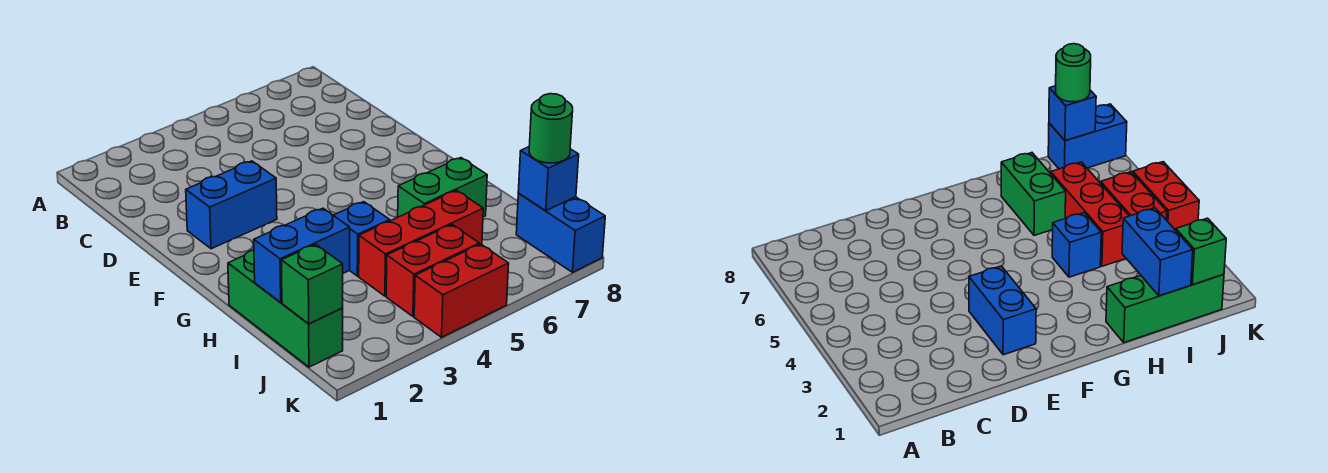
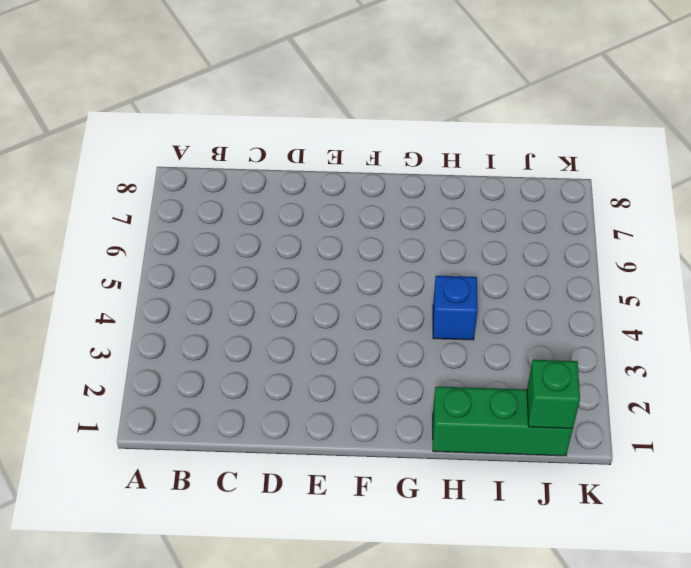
none -> blue brick E2:E3 level 1
none -> green brick H6:H7 level 1
none -> red brick I4:I6 level 1

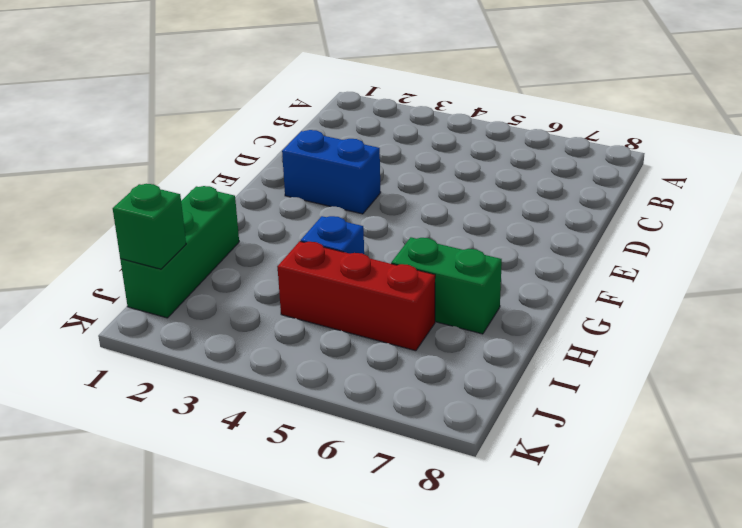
none -> red brick J4:J5 level 1
none -> blue brick J8:K8 level 1
none -> red brick K4:K5 level 1

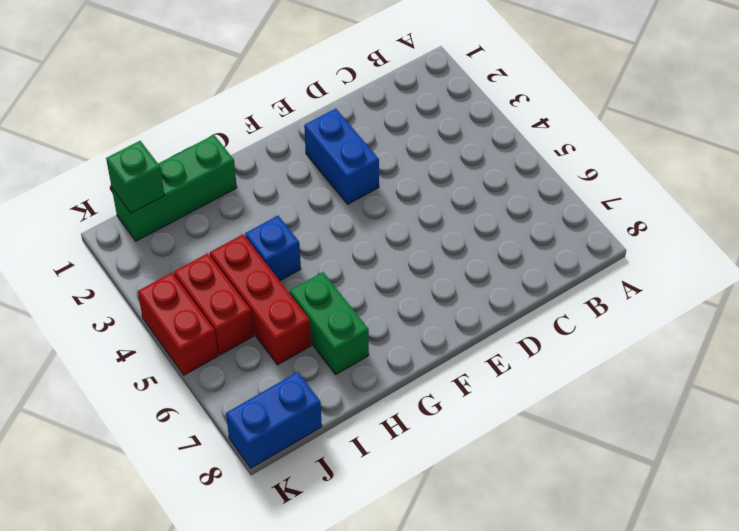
none -> blue brick I1:I2 level 2
none -> blue brick J8 level 2
none -> green round brick J8 level 3

